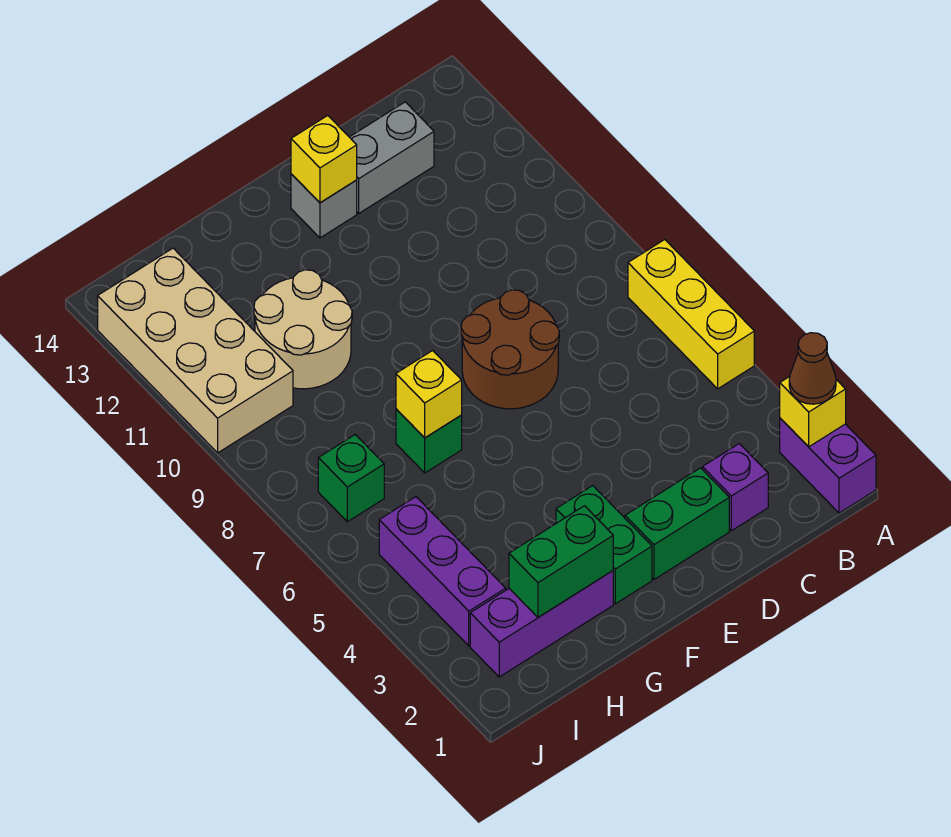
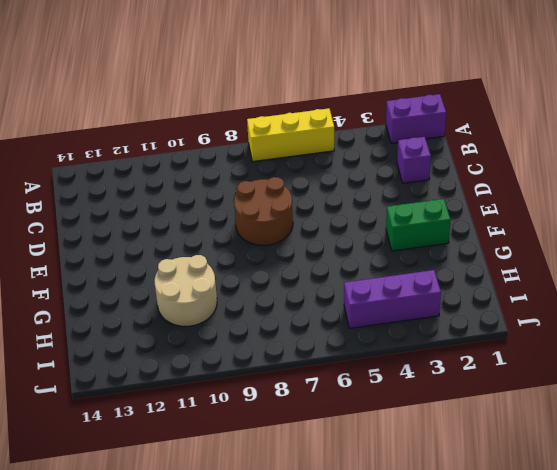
none -> grey brick C13:D13 level 1
none -> green brick D2:E2 level 1
none -> grey brick E13 level 1

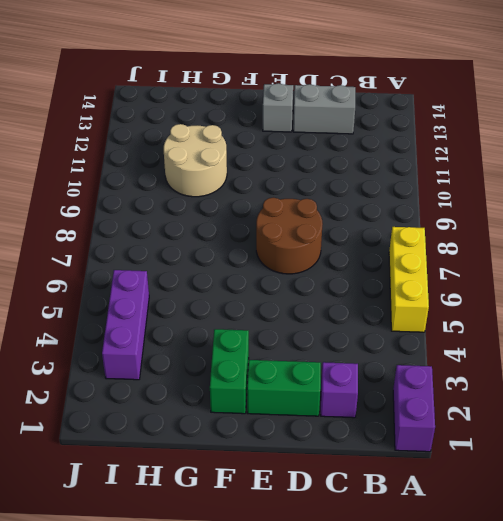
none -> purple brick G2:I2 level 1
none -> green brick G7 level 1
none -> green brick I7 level 1

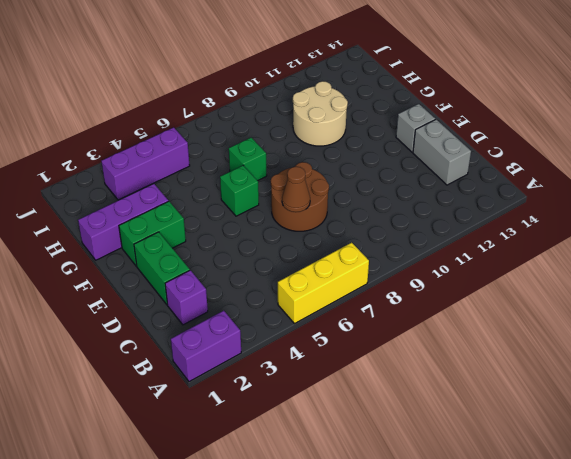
brown cone D7 level 2 -> brown cone A2 level 3
green brick F6 level 1 -> green brick I7 level 1
purple brick G1:G3 level 1 -> purple brick G2:I2 level 1
none -> tan brick I10:J13 level 1
none -> yellow brick A2 level 2
none -> yellow brick E13 level 2

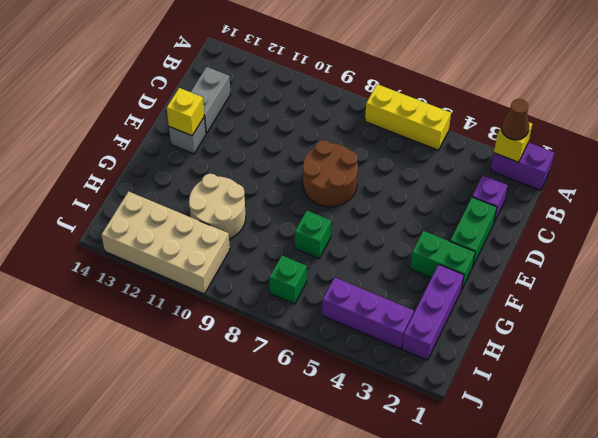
none -> green brick G2:H2 level 2
none -> yellow brick G7 level 2

